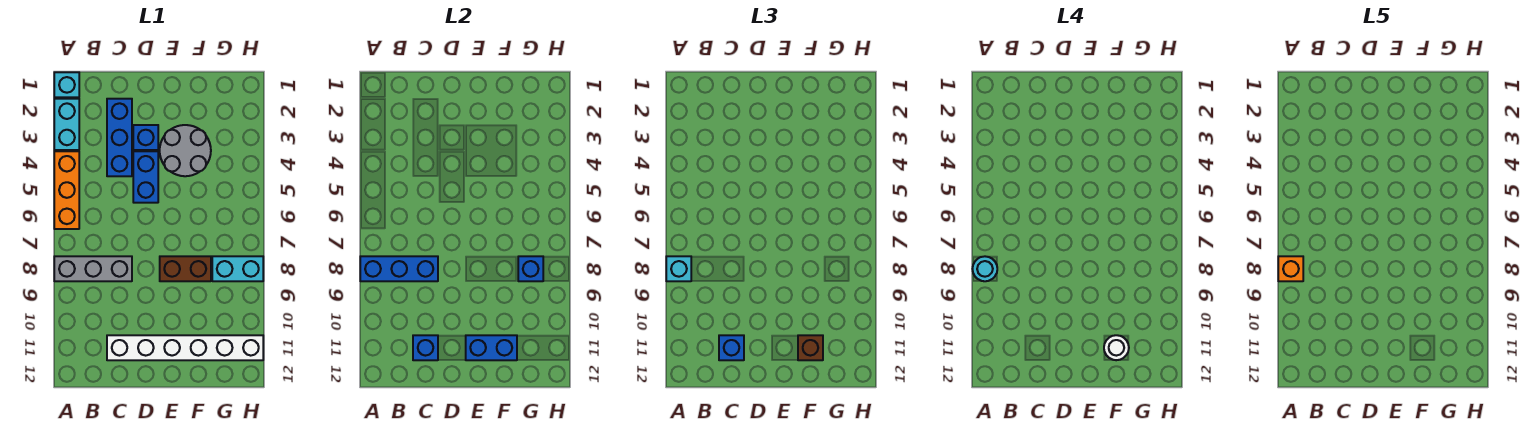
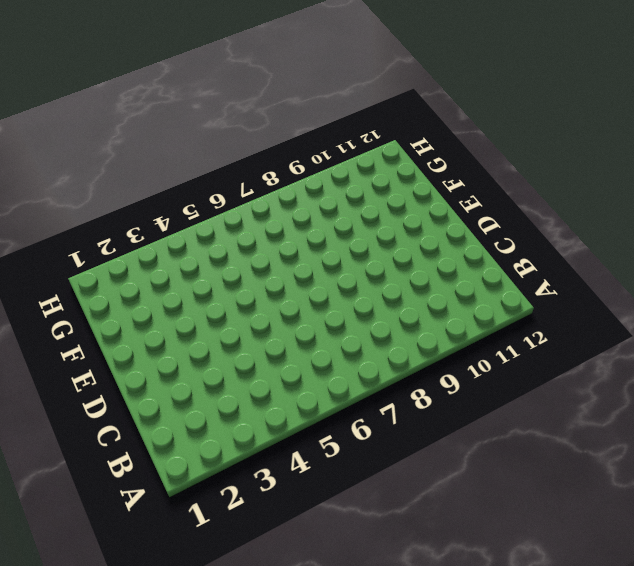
none -> cyan brick A1 level 1
none -> cyan brick A2:A3 level 1
none -> orange brick A4:A6 level 1

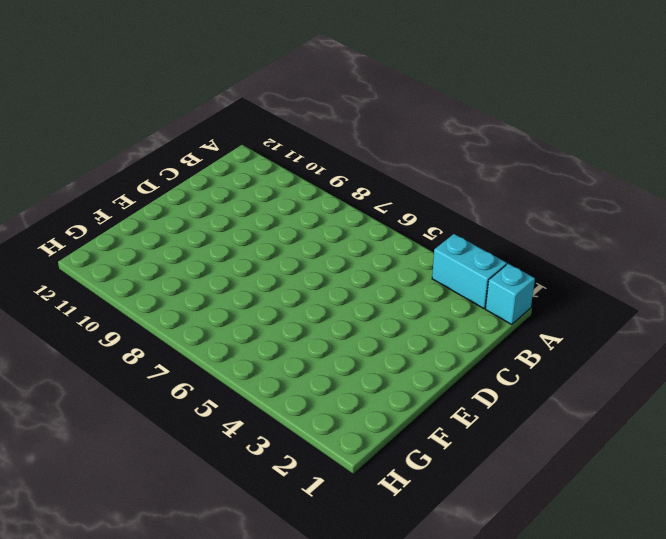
none -> orange brick A4:A6 level 1
none -> grey brick A8:C8 level 1
none -> blue brick C2:C4 level 1

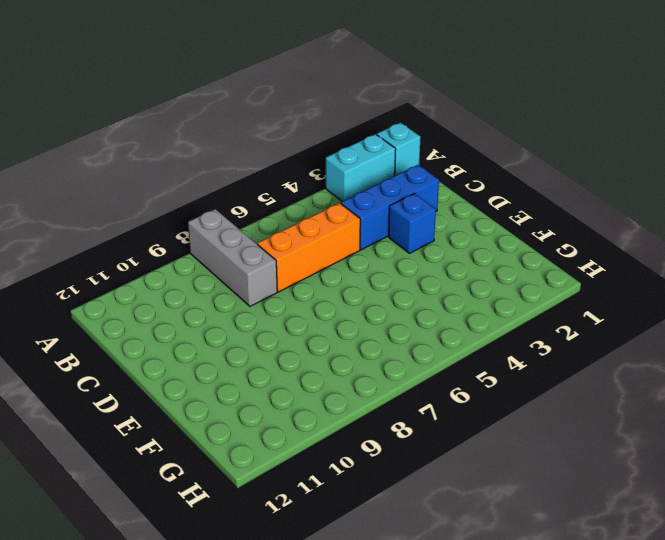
orange brick C5:C7 level 1 -> orange brick A4:A6 level 1
none -> white brick C11:H11 level 1
none -> blue brick D4:D5 level 1
none -> grey round brick E3:F4 level 1

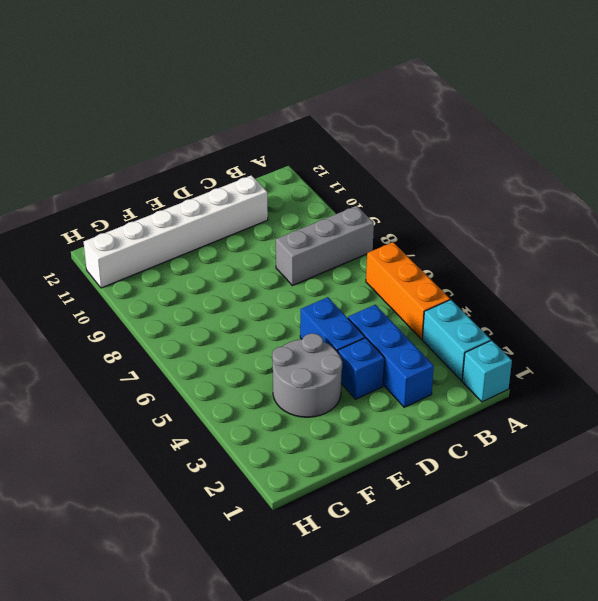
none -> brown brick E8:F8 level 1
none -> cyan brick G8:H8 level 1
none -> blue brick A8:C8 level 2

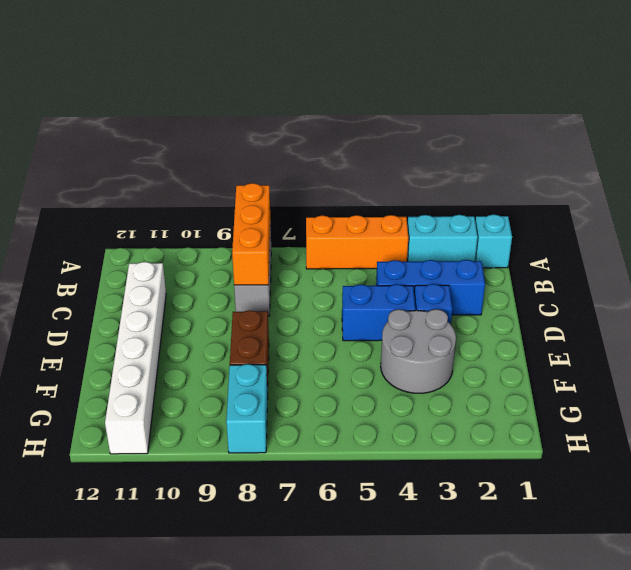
orange brick A8:C8 level 2 -> blue brick A8:C8 level 2
none -> blue brick C11 level 2
none -> blue brick E11:F11 level 2
none -> blue brick G8 level 2

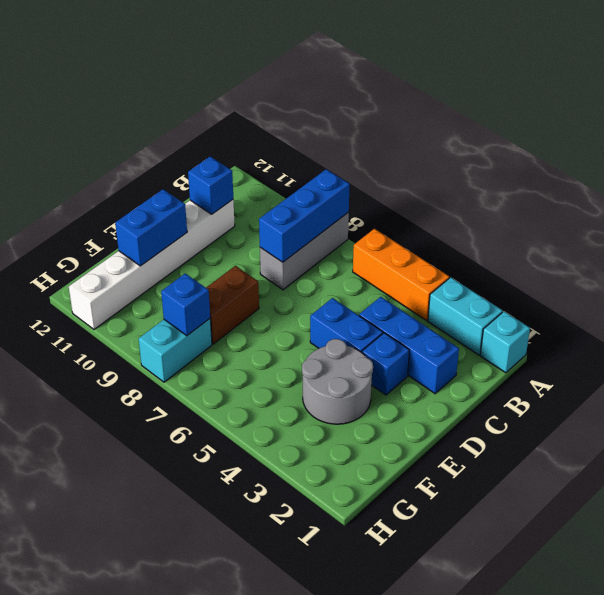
none -> cyan brick A8 level 3
none -> blue brick C11 level 3
none -> brown brick F11 level 3

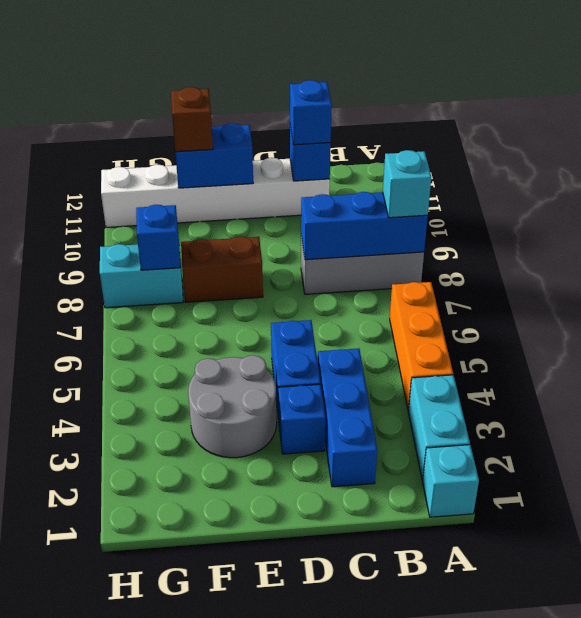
none -> cyan round brick A8 level 4
none -> white round brick F11 level 4
none -> orange brick A8 level 5

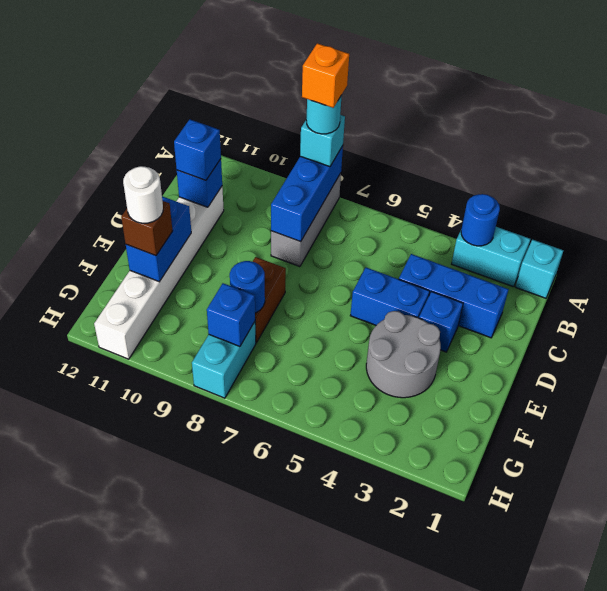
blue round brick A3 level 2 -> none
blue round brick F8 level 2 -> none
none -> orange brick A4:A6 level 1

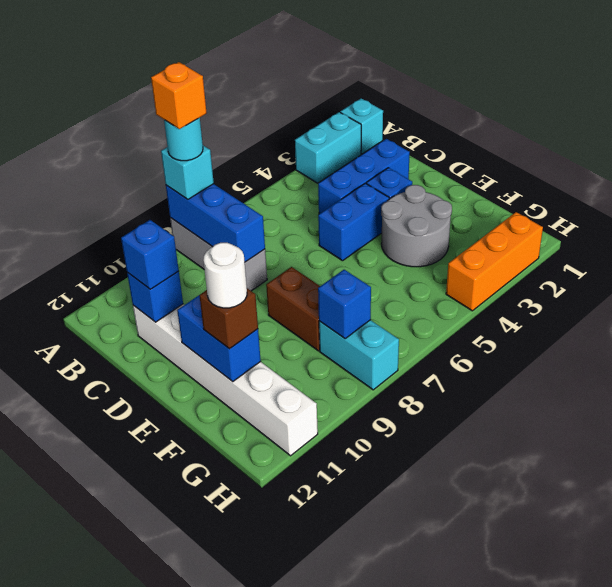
orange brick H2:H4 level 1 -> orange brick A4:A6 level 1

